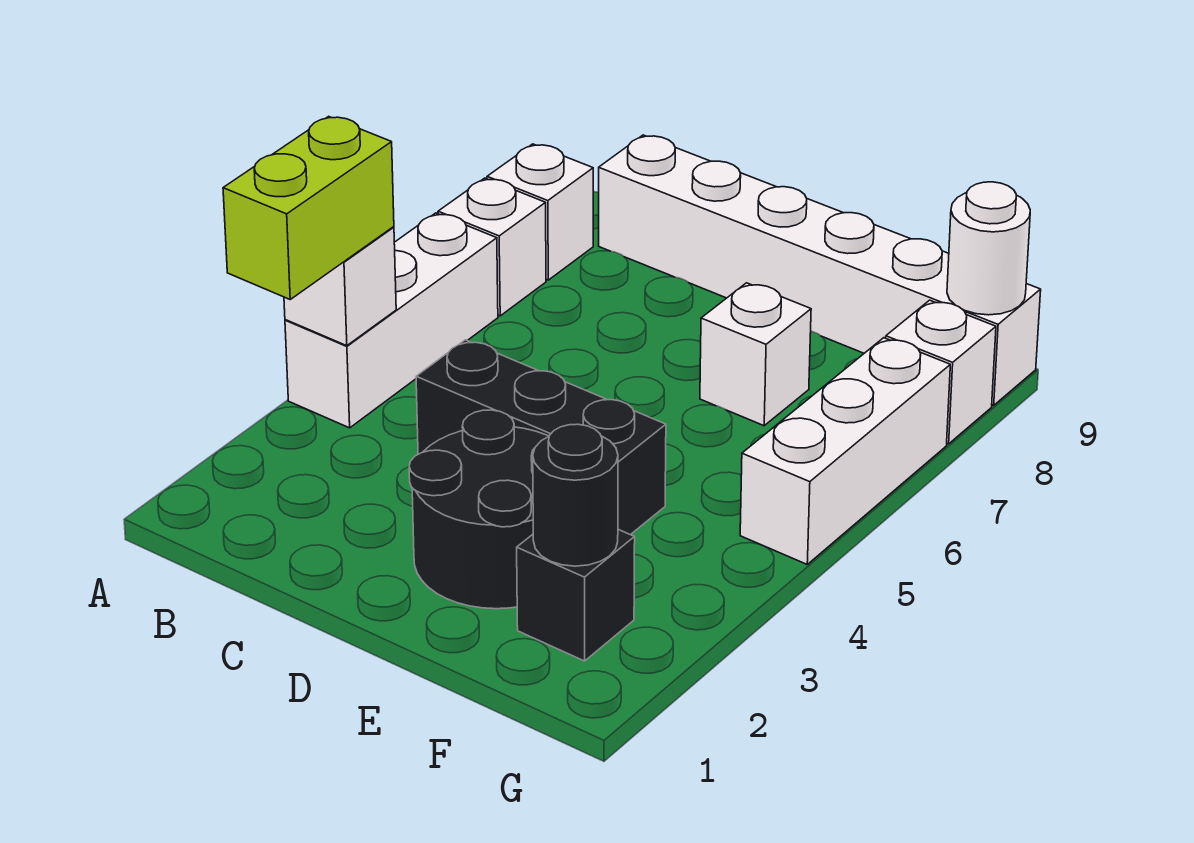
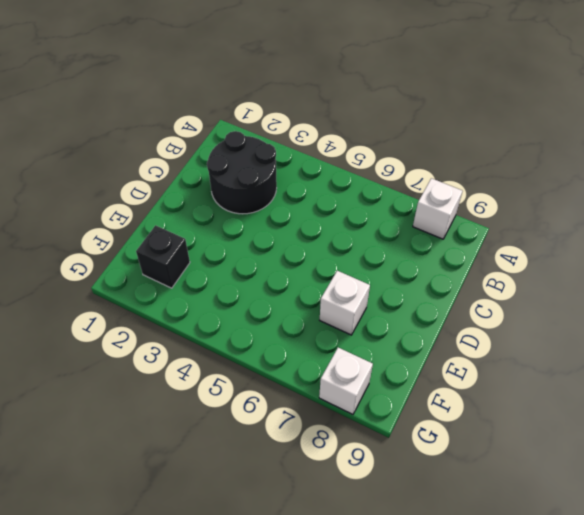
black round brick B2:C3 level 1 -> black round brick D2:E3 level 1
none -> white brick A4:A6 level 1
none -> white brick A7 level 1
none -> white brick B9:G9 level 1

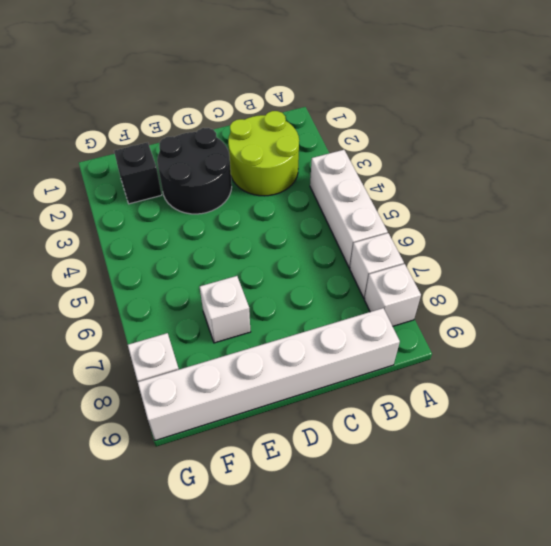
lime round brick B2:C3 level 1 -> none
none -> black brick C4:E4 level 1
none -> white brick G5:G7 level 1
none -> white brick A4 level 2

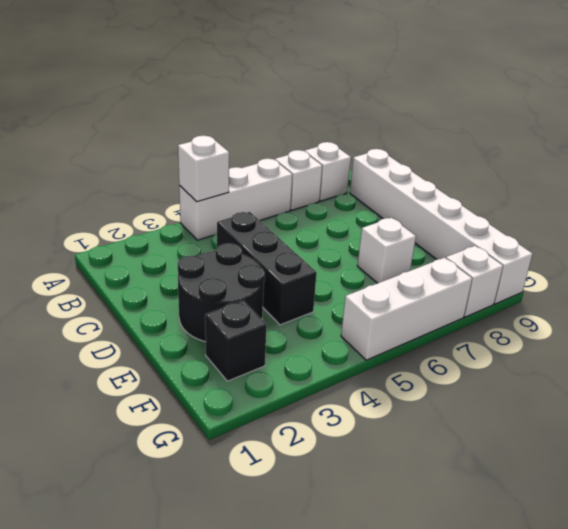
none -> black round brick F2 level 2
none -> white round brick G9 level 2
none -> lime brick A3:A4 level 3

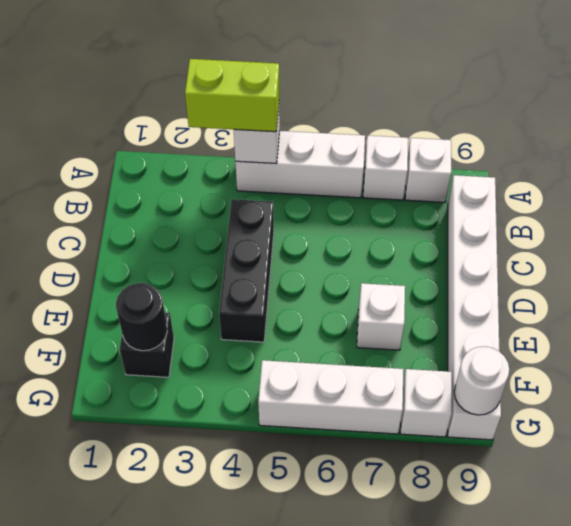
none -> black round brick D2:E3 level 1

